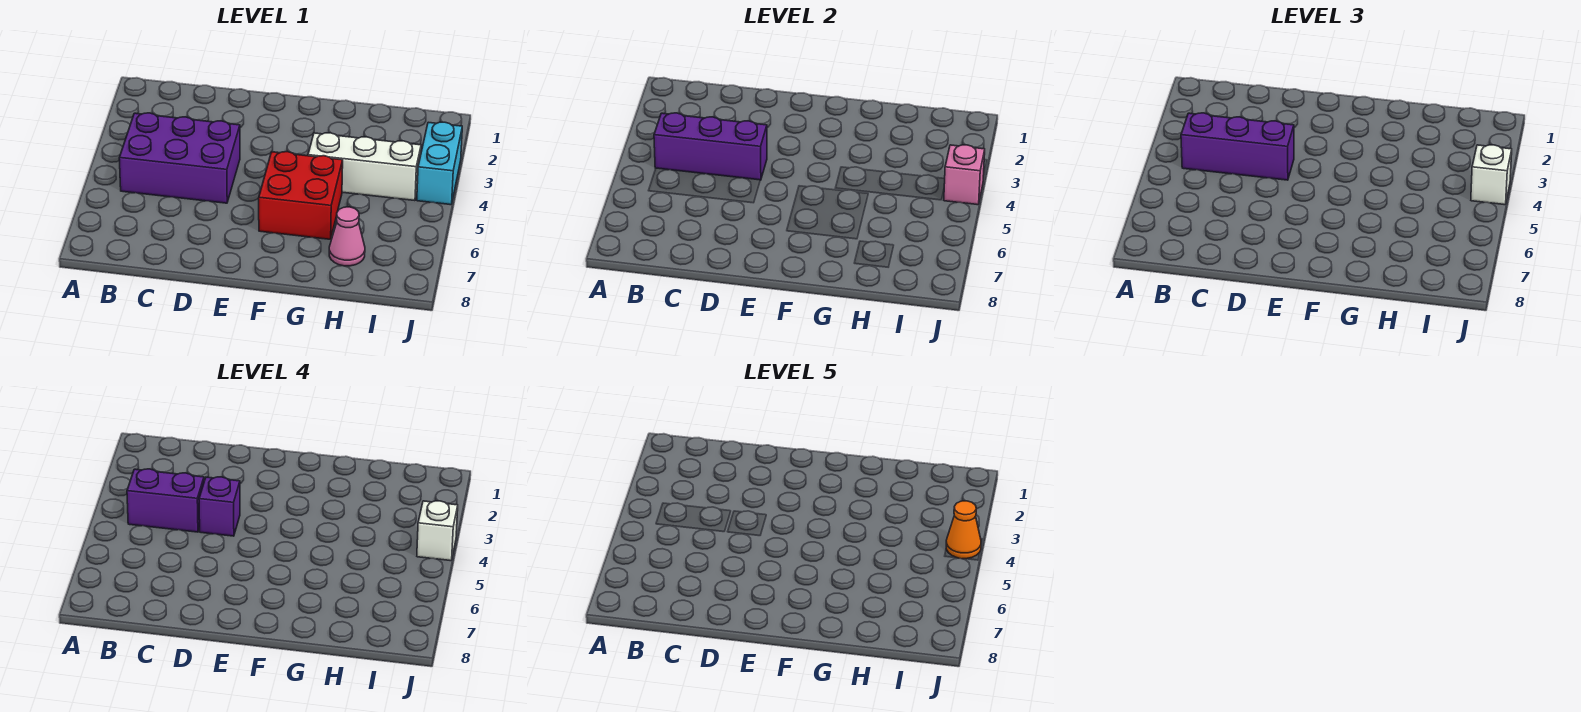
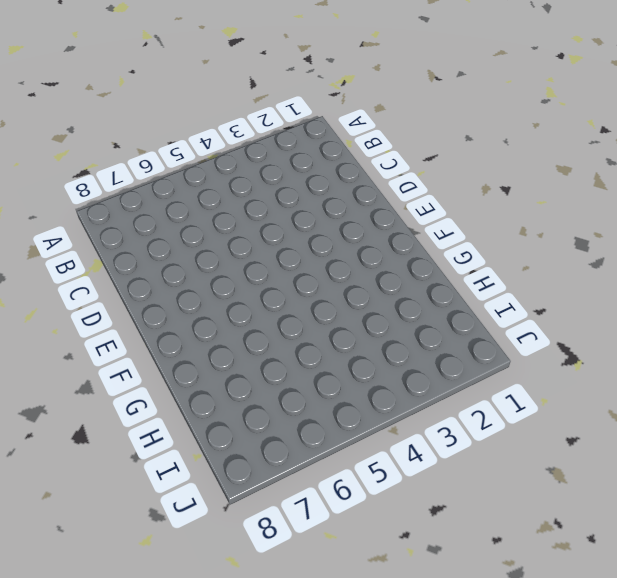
none -> purple brick B4:D5 level 1
none -> red brick F5:G6 level 1
none -> white brick G4:I4 level 1

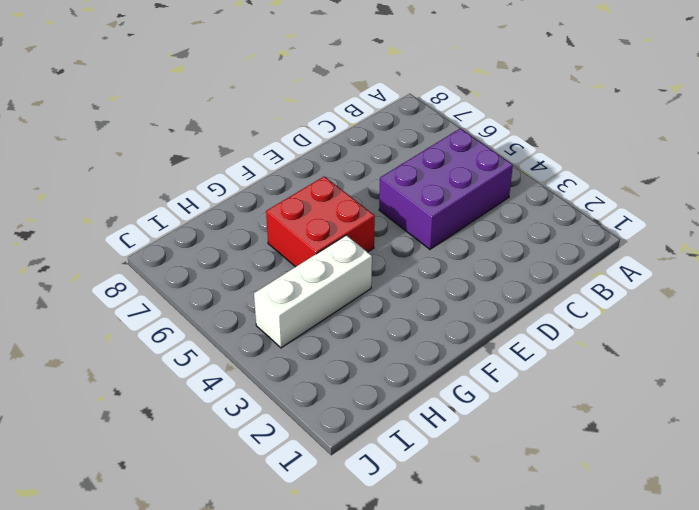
none -> pink cone H7 level 1
none -> cyan brick J3:J4 level 1
none -> purple brick B4:D4 level 2

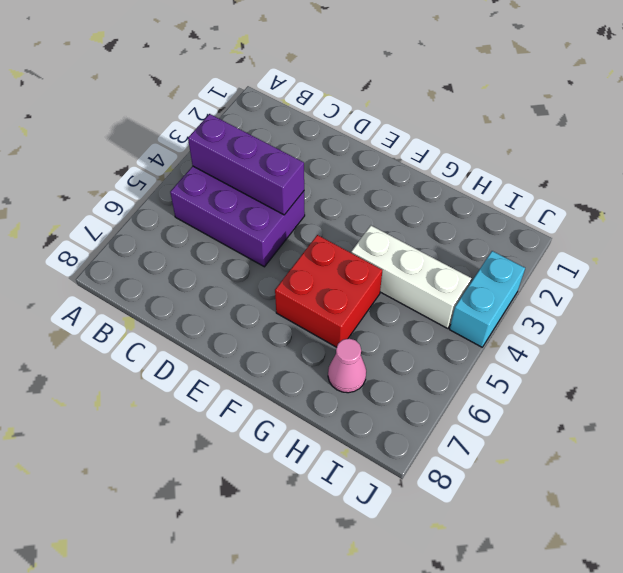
none -> pink brick J4 level 2
none -> purple brick B4:D4 level 3
none -> white brick J4 level 3

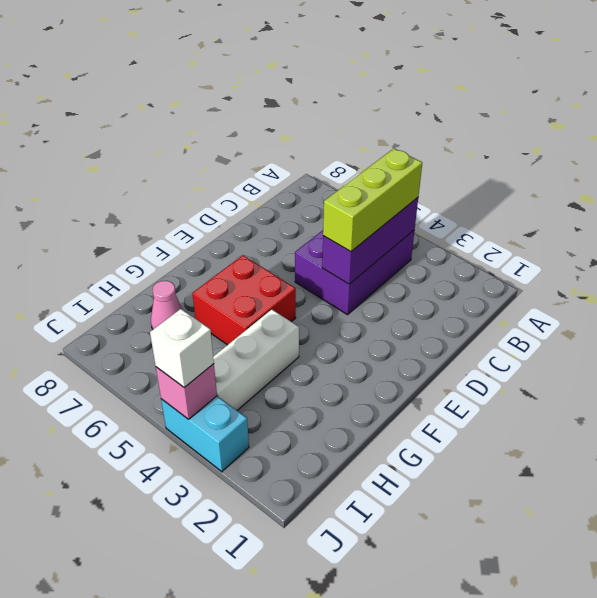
lime brick B4:D4 level 3 -> purple brick B4:D4 level 3
none -> purple brick B4:C4 level 4
none -> purple brick D4 level 4
none -> white brick J4 level 4

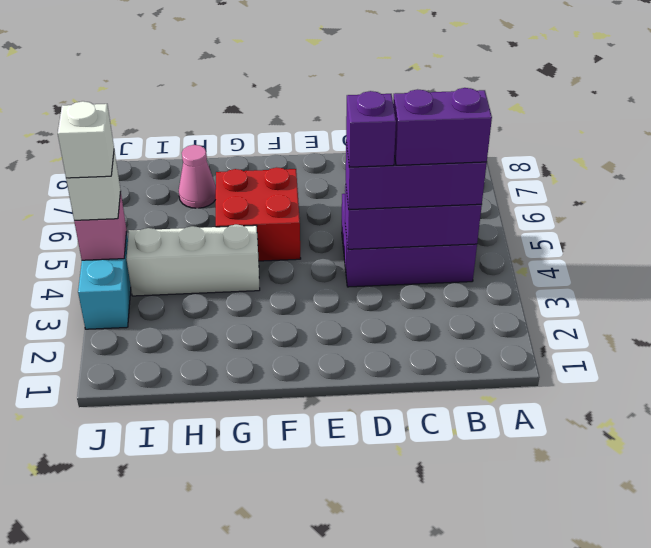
none -> orange cone J4 level 5

